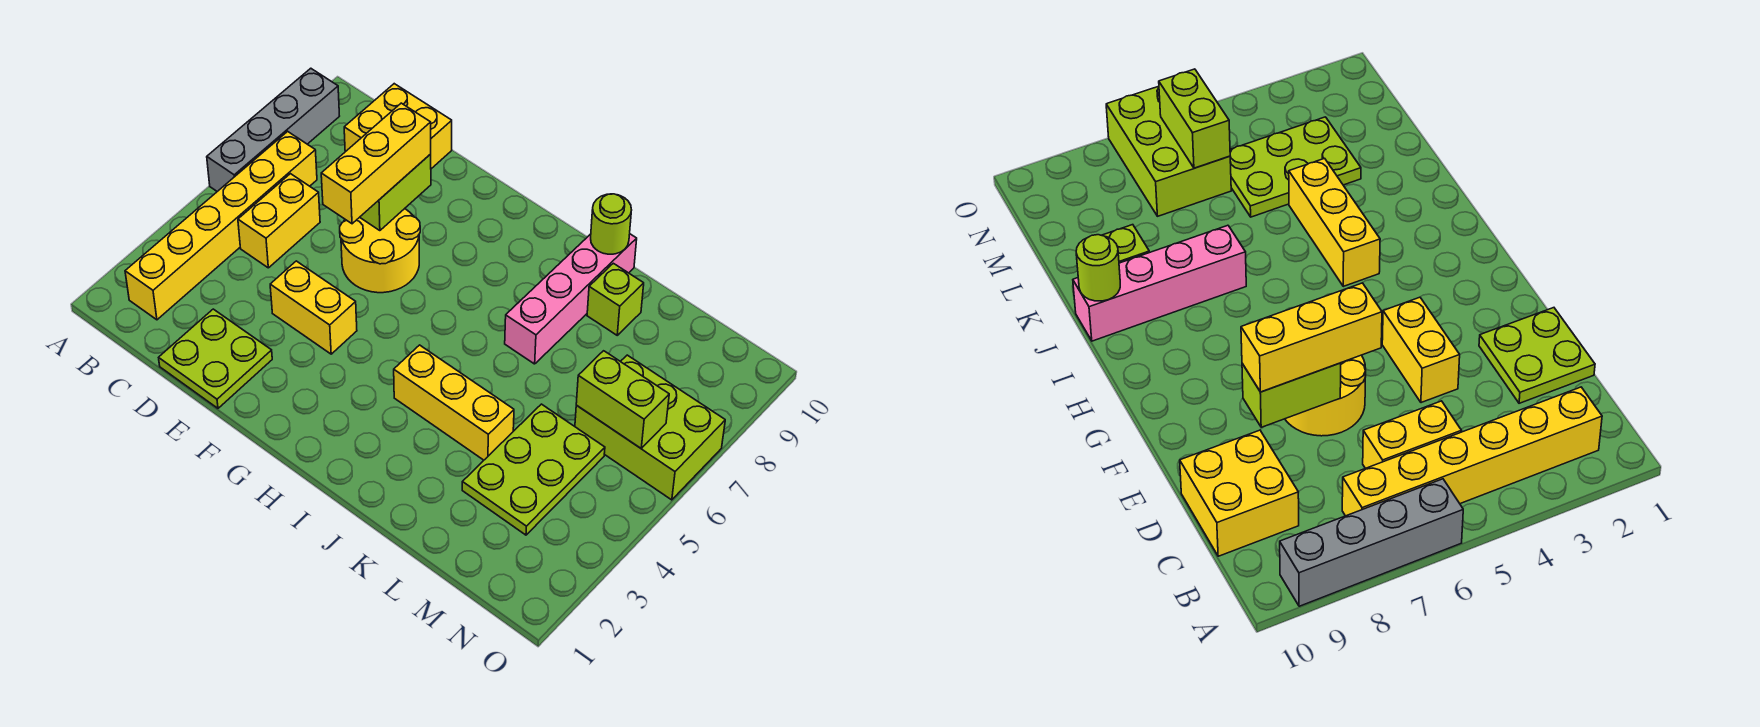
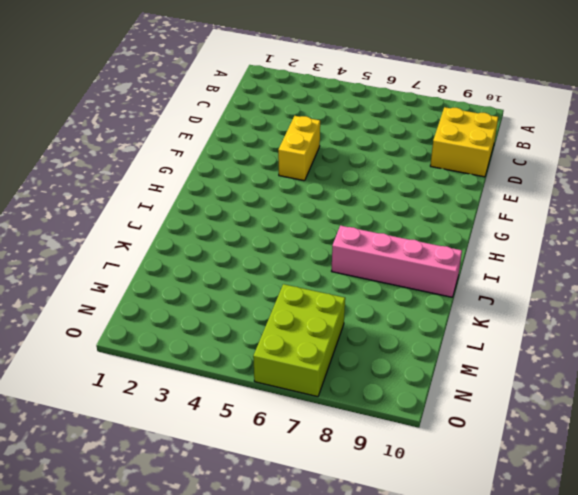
none -> grey brick A6:A9 level 1
none -> yellow brick B2:B7 level 1
none -> yellow brick C5:C6 level 1

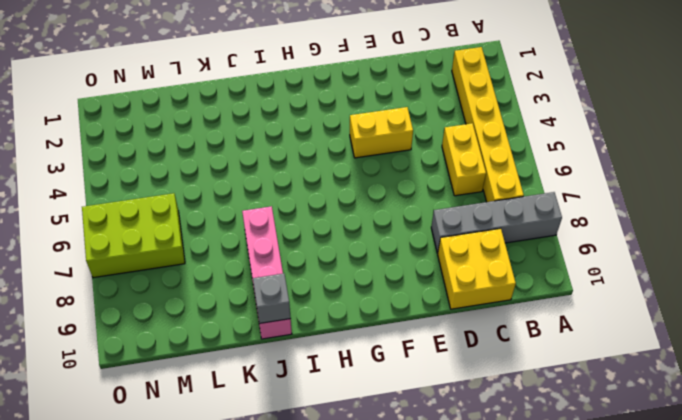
grey brick A8:D8 level 1 -> grey brick A6:A9 level 1
grey brick J10 level 2 -> lime round brick J10 level 2
none -> lime plate D1:E2 level 1
none -> yellow round brick E6:F7 level 1
none -> yellow brick I4:K4 level 1

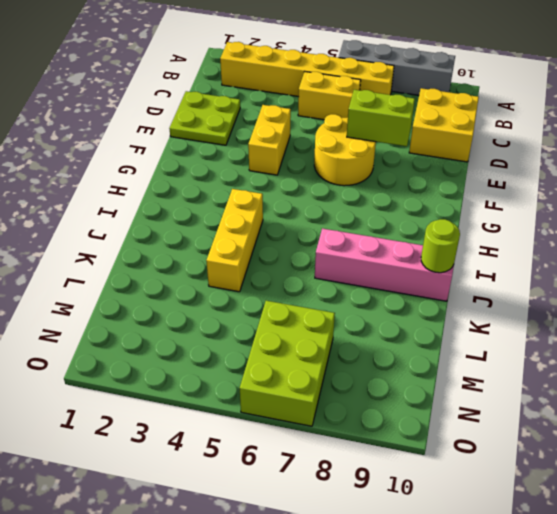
none -> lime brick K9 level 1
none -> lime plate L3:M5 level 1
none -> lime brick M6:N6 level 2

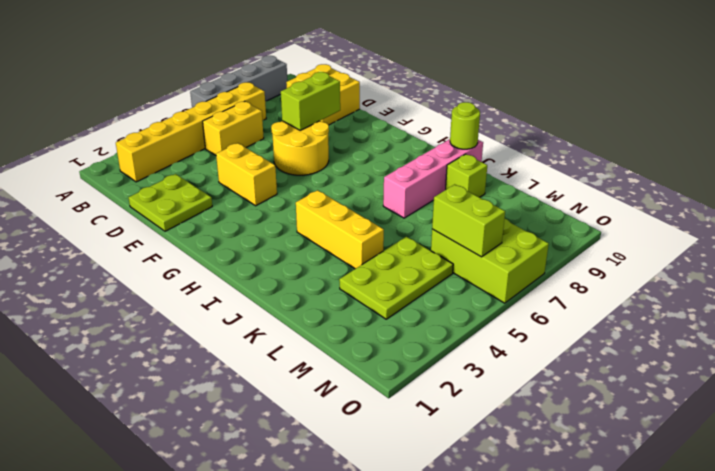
none -> yellow brick E6:E8 level 3

